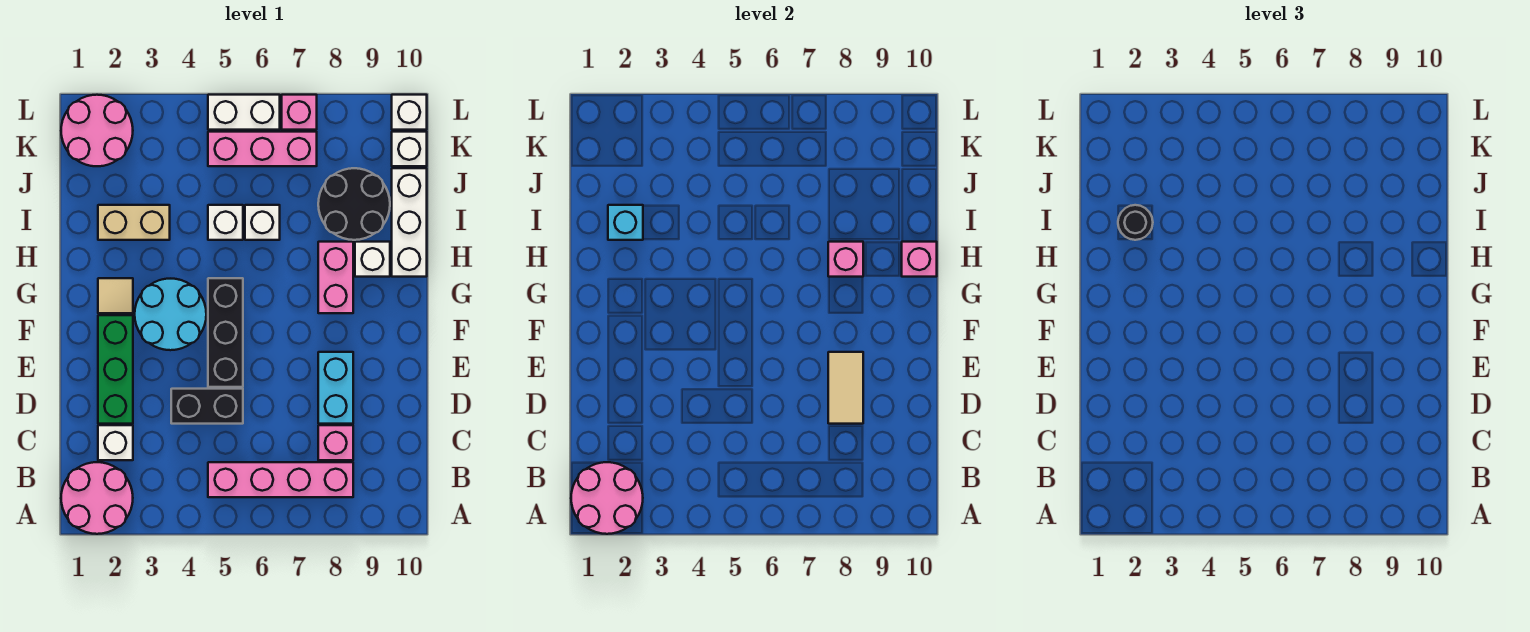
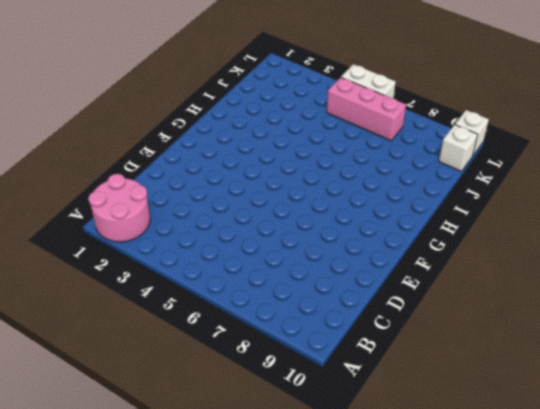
none -> pink brick B5:B8 level 1
none -> white brick C2 level 1
none -> pink brick C8 level 1

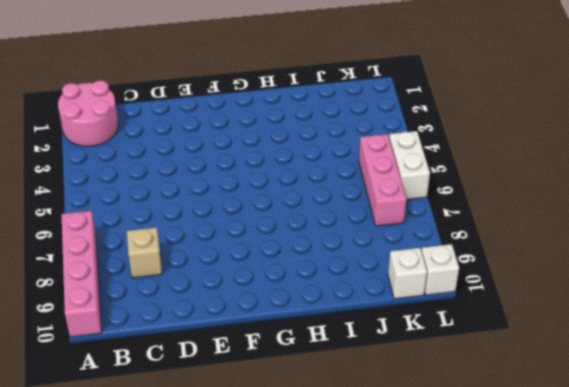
pink brick A7:A10 level 1 -> pink brick B5:B8 level 1
tan brick C8 level 1 -> pink brick C8 level 1
none -> white brick C2 level 1
none -> green brick D2:F2 level 1
none -> black brick D4:D5 level 1

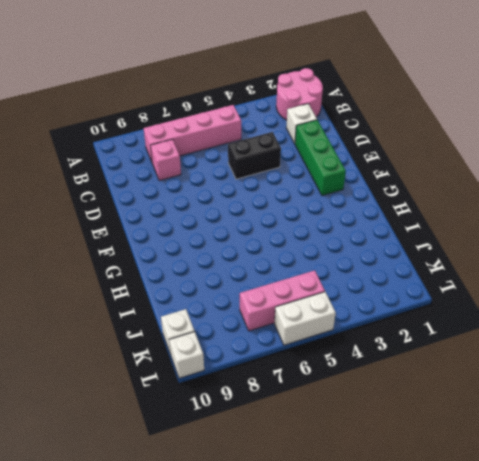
none -> cyan brick D8:E8 level 1
none -> black brick E5:G5 level 1
none -> cyan round brick F3:G4 level 1

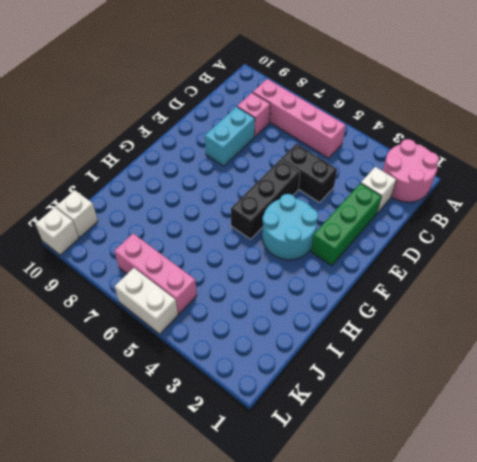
none -> tan tile G2 level 1
none -> pink brick G8:H8 level 1
none -> white brick H9 level 1

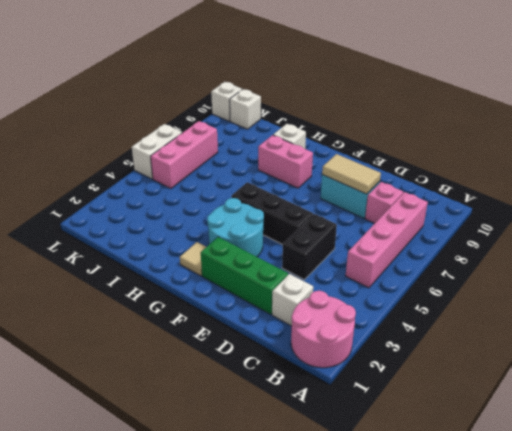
none -> white brick H10:J10 level 1
none -> tan brick I2:I3 level 1
none -> white brick I5 level 1

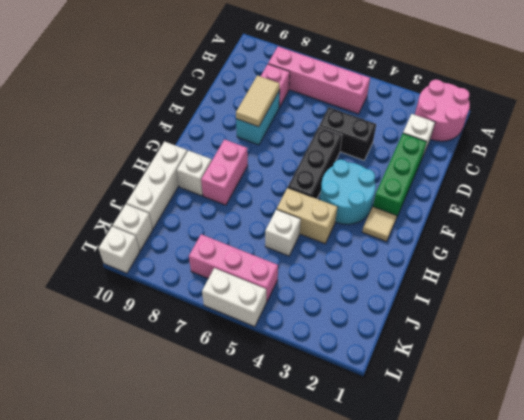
tan brick H4:H5 level 1 -> tan brick I2:I3 level 1
none -> white brick I6 level 1
none -> black round brick I8:J9 level 1
none -> pink round brick K1:L2 level 1

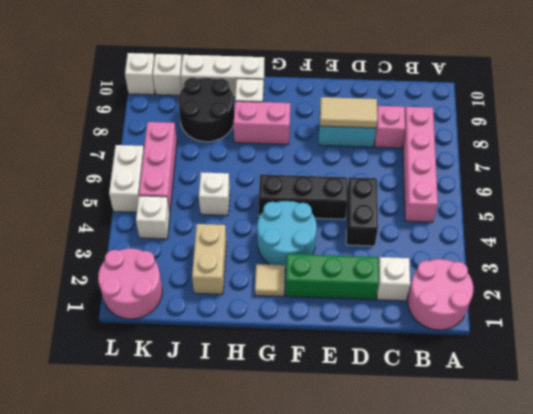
white brick K4 level 1 -> white brick I6 level 1
none -> pink brick L7 level 1
none -> pink round brick A1:B2 level 2
none -> pink brick H8 level 2

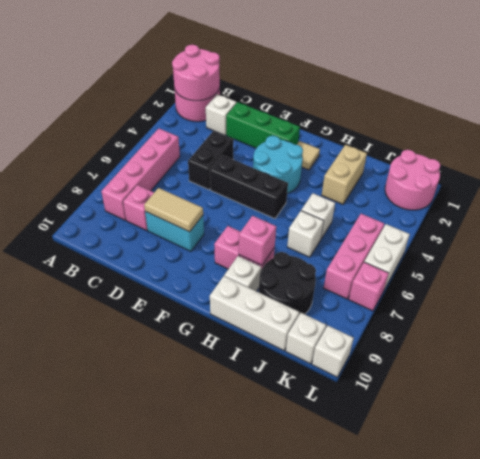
none -> pink brick H10 level 2
none -> cyan brick I2 level 2
none -> black round brick I2 level 3

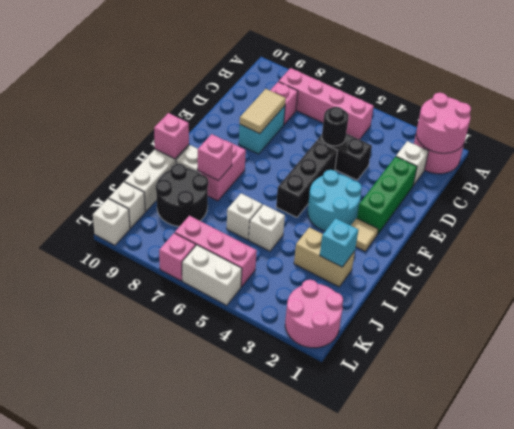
black round brick D5 level 2 -> black round brick I2 level 3

